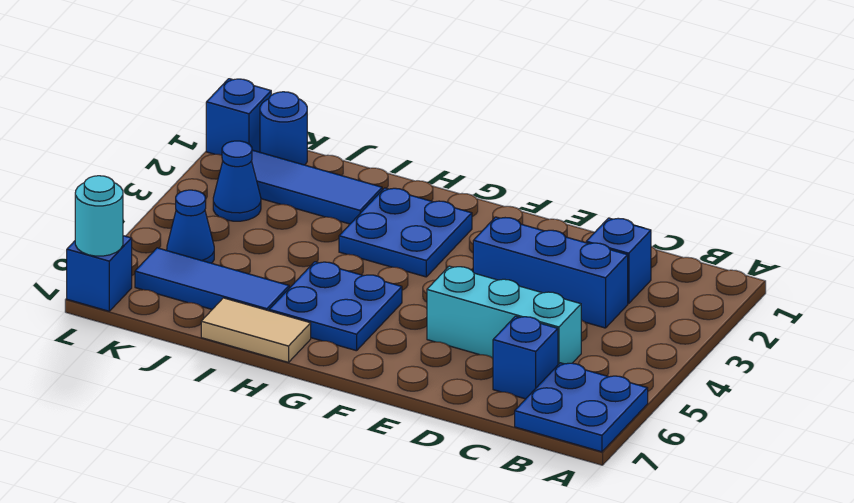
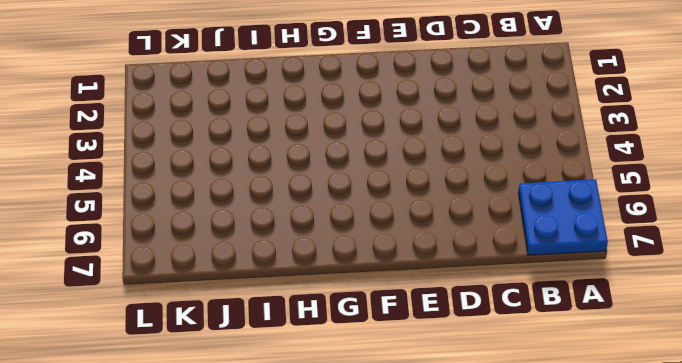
none -> blue brick C2 level 1
none -> blue brick C3:E3 level 1
none -> cyan brick C5:E5 level 1

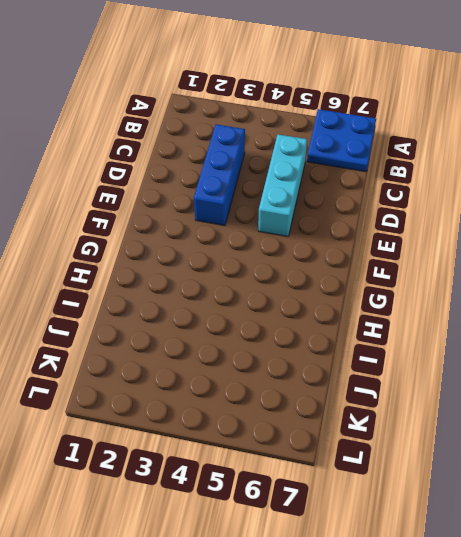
none -> blue brick C2 level 1
none -> blue brick C6 level 1
none -> blue plate G2:H3 level 1

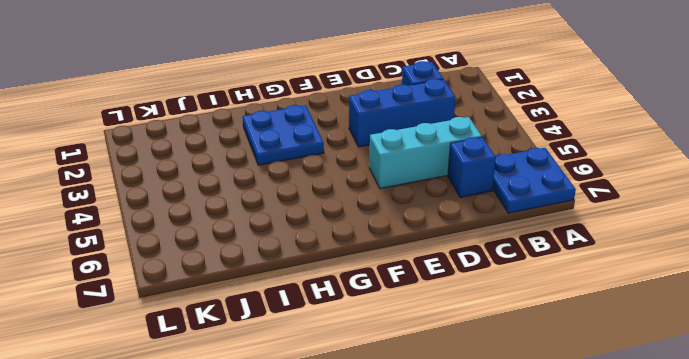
none -> blue plate G5:H6 level 1
none -> tan tile H7:I7 level 1
none -> blue tile I2:K2 level 1

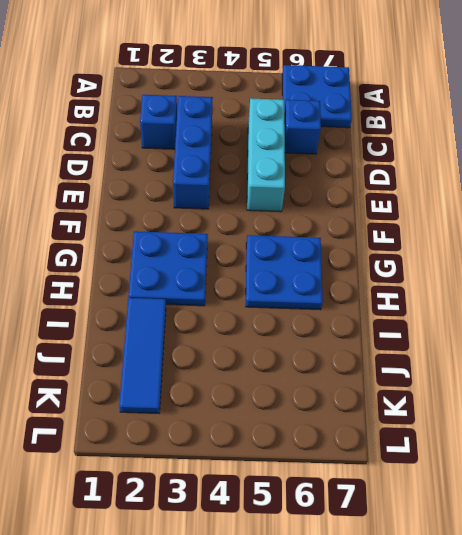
none -> tan tile H7:I7 level 1
none -> blue tile I6:K6 level 1
none -> blue round brick K1 level 1

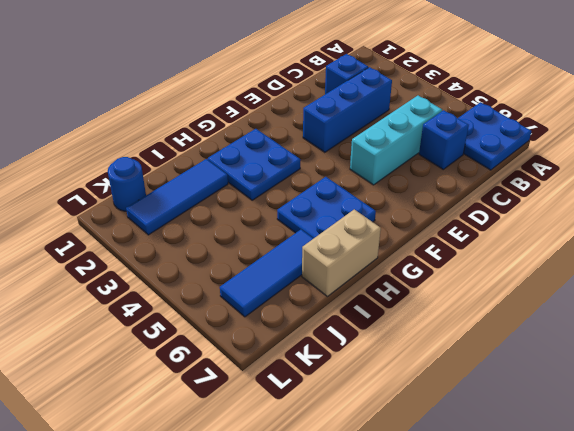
tan brick H7:I7 level 1 -> tan tile H7:I7 level 1
none -> blue cone K3 level 1
none -> blue cone K5 level 1
none -> blue brick L1 level 1

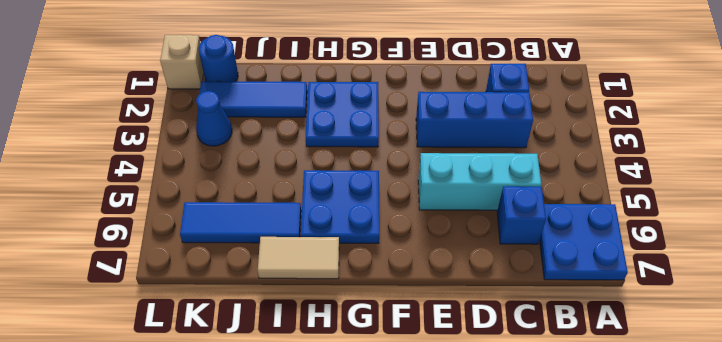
tan brick L1 level 1 -> blue brick L1 level 1
none -> blue cone K5 level 1
none -> blue brick L7 level 1
none -> cyan round brick L7 level 2

